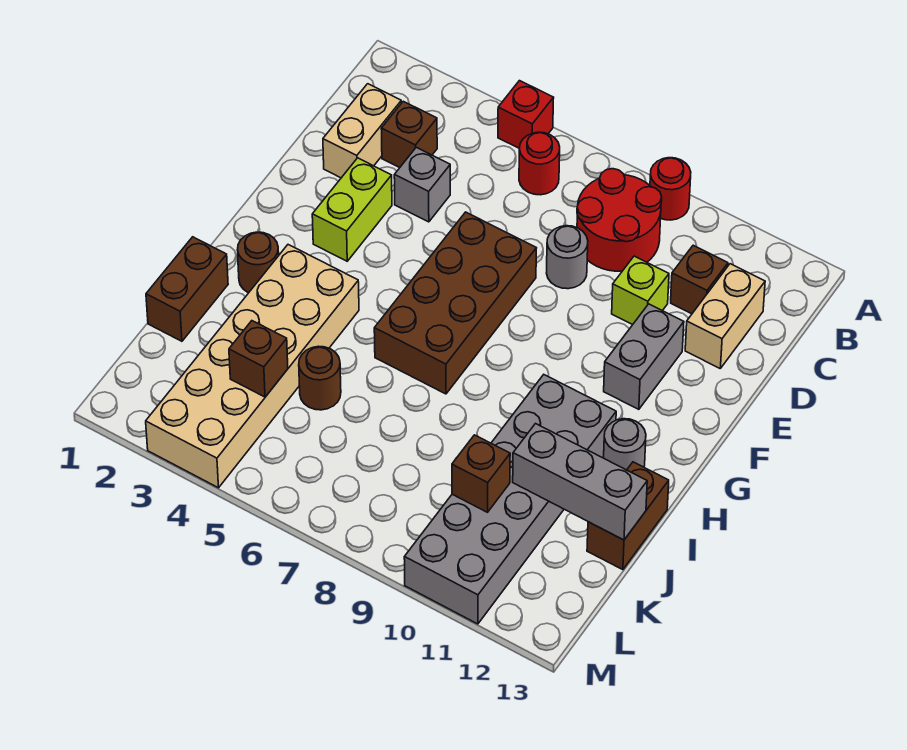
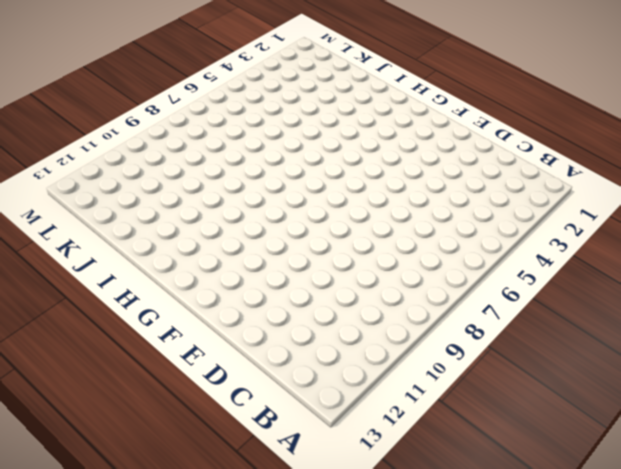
none -> red brick A5 level 1
none -> red round brick A9 level 1
none -> red round brick B6 level 1

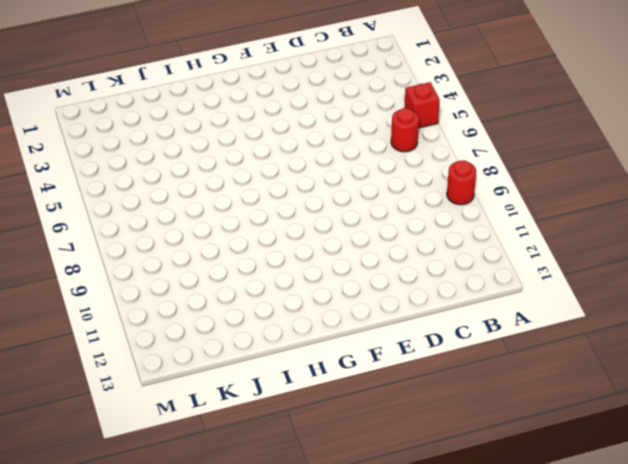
none -> red round brick B8:C9 level 1
none -> tan brick C2:D2 level 1
none -> brown brick C3 level 1

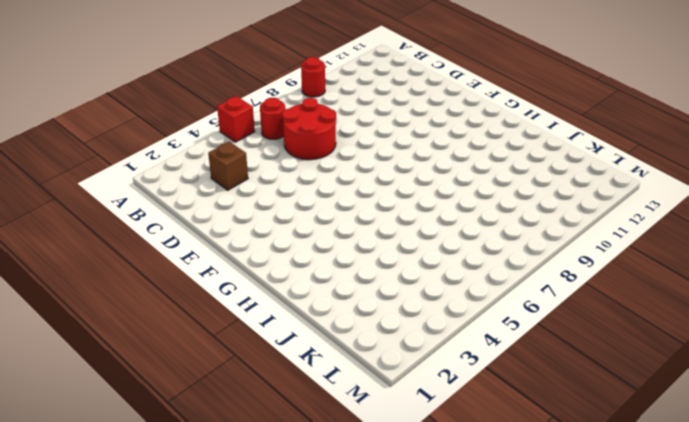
red round brick C6:D7 level 1 -> red round brick B8:C9 level 1
none -> tan brick C2:D2 level 1
none -> brown brick C11 level 1
none -> tan brick C12:D12 level 1

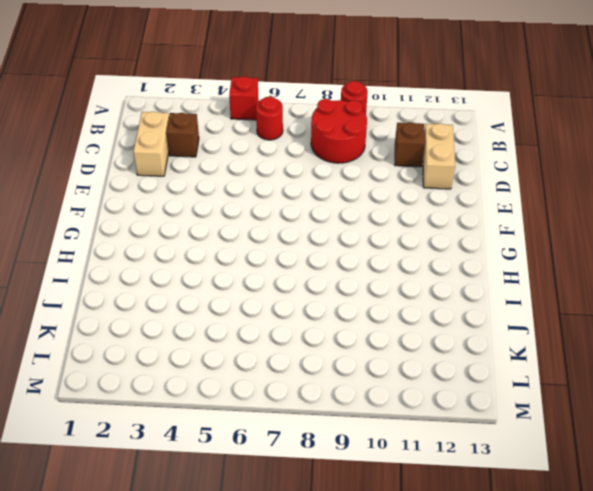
none -> grey brick D4 level 1
none -> grey round brick D8 level 1
none -> lime brick D10 level 1

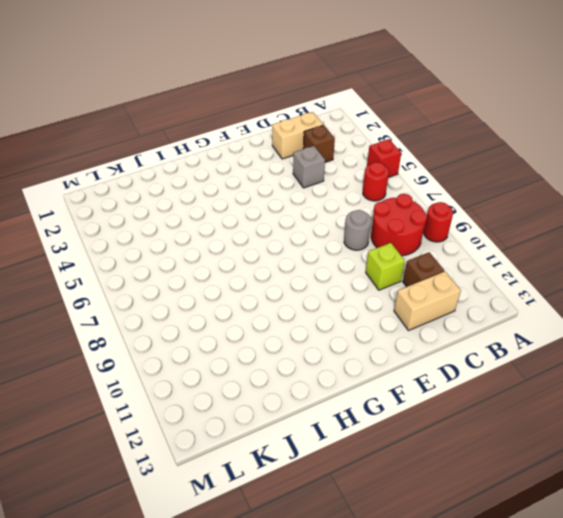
none -> lime brick E3:F3 level 1
none -> brown brick E6:H7 level 1
none -> grey brick E11:F11 level 1

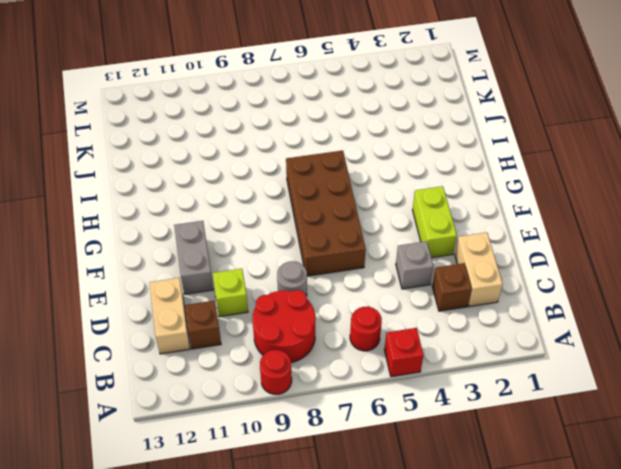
none -> brown round brick H2 level 1
none -> tan brick H3:M4 level 1
none -> grey brick H10:M11 level 1

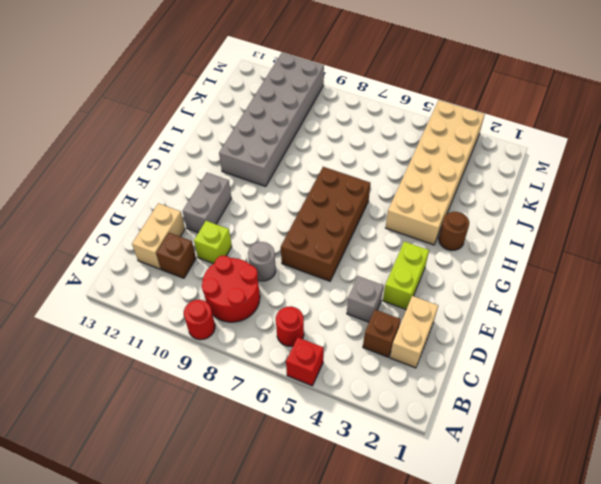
none -> grey round brick H12 level 1
none -> brown brick I1:J1 level 1
none -> brown brick I13:J13 level 1

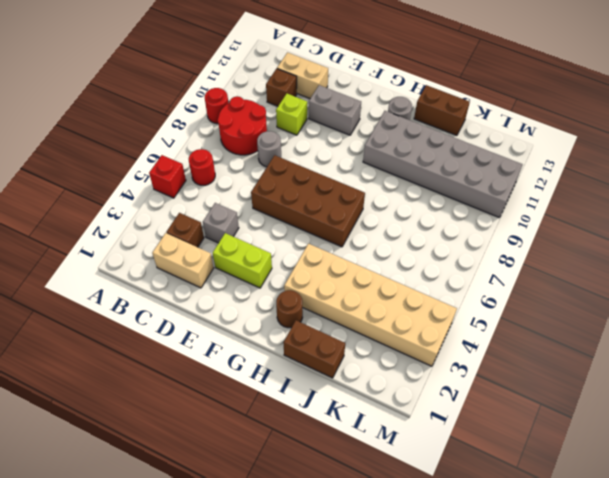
none -> brown round brick J5 level 1
none -> grey brick J11:J13 level 2
none -> brown brick K4 level 2

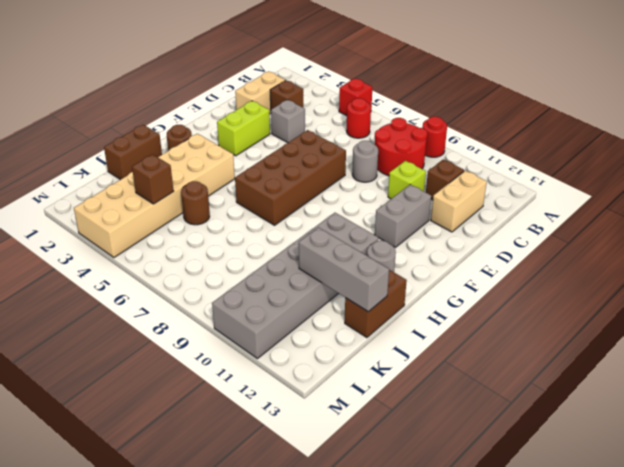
none -> brown brick K10 level 2

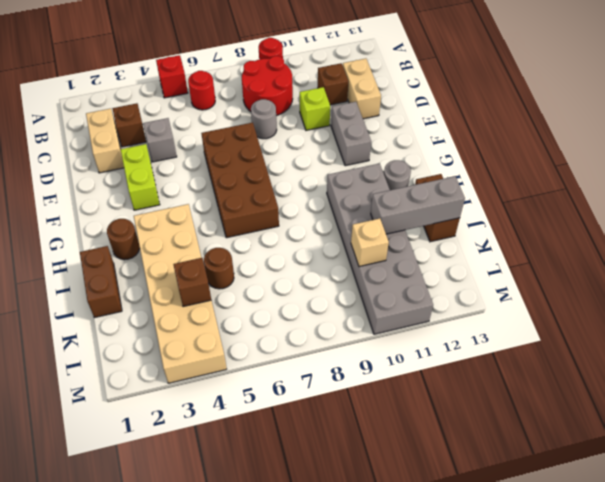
tan brick K10 level 2 -> brown brick K10 level 2

